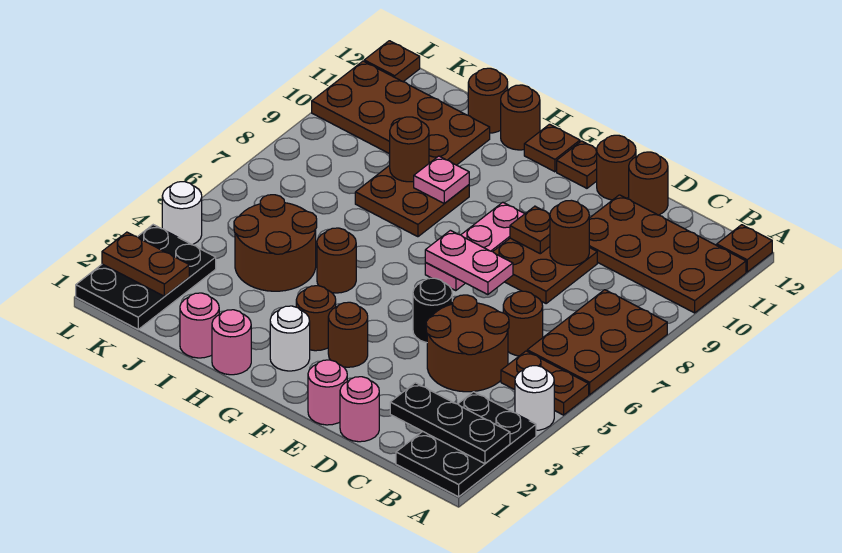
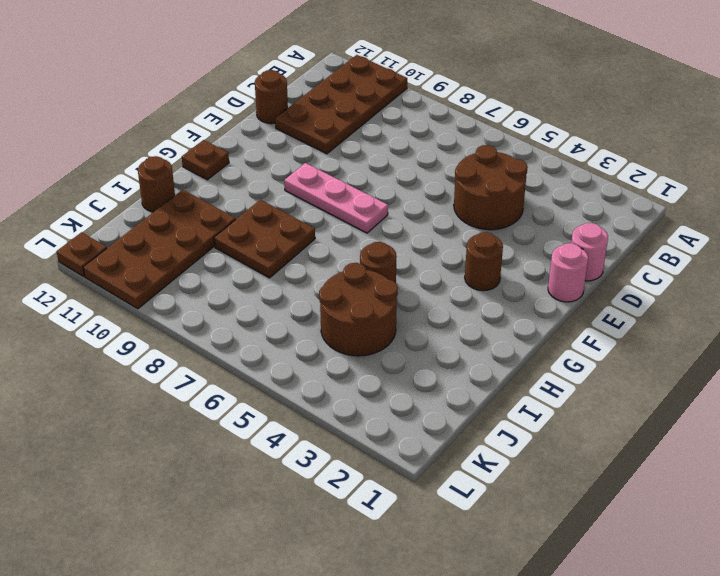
none -> black plate A1:B3 level 1
none -> white round brick A4 level 1
none -> brown plate A5:B5 level 1
none -> brown plate A6:B8 level 1

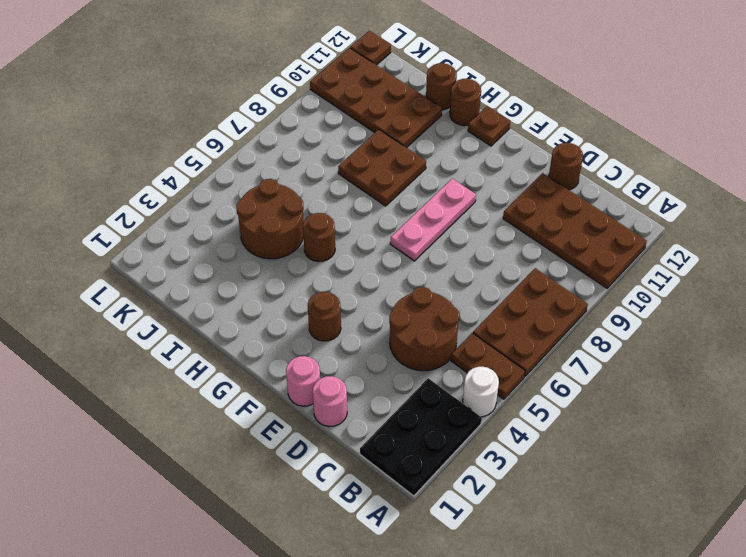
none -> brown plate A12 level 1
none -> brown round brick C6 level 1
none -> brown plate D8:E9 level 1
none -> black round brick E5 level 1

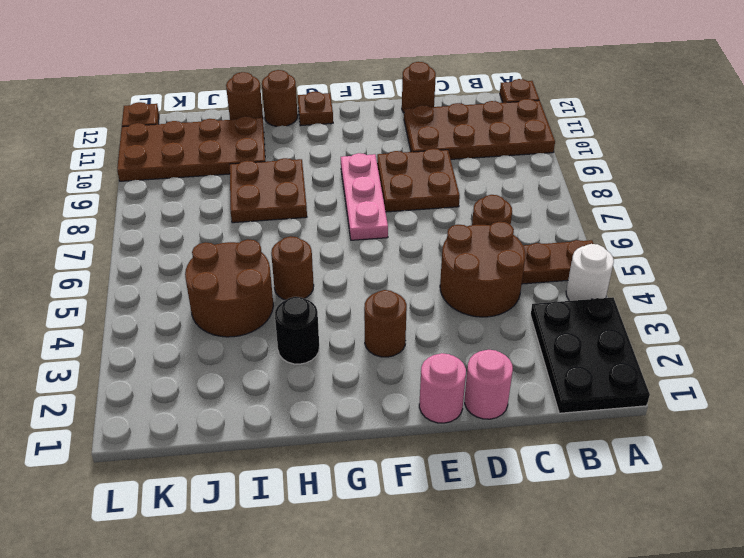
black round brick H3 level 1 -> black round brick E5 level 1
none -> brown plate A6:B8 level 1
none -> brown round brick E12 level 1
none -> brown plate F12 level 1
none -> white round brick G2 level 1

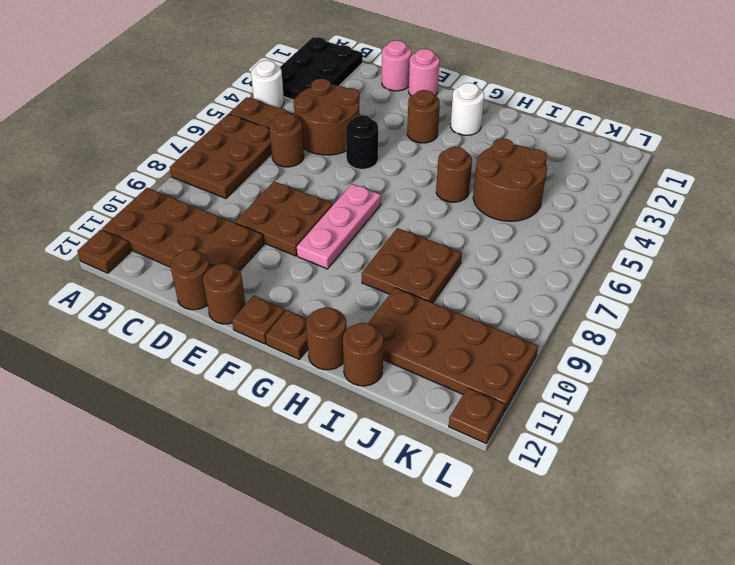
none -> brown round brick G3 level 1
none -> pink round brick H1 level 1
none -> pink round brick I1 level 1
none -> black plate K1:L3 level 1

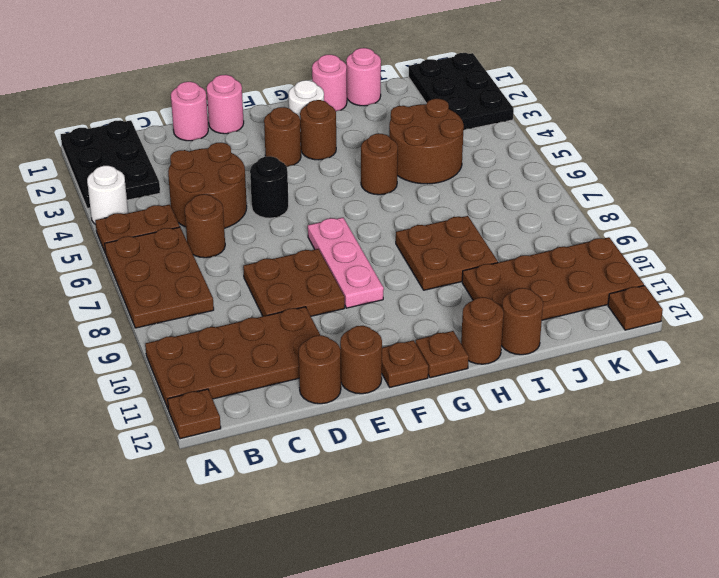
none -> white round brick L4 level 1
none -> black plate A2:C2 level 2
none -> brown round brick D9 level 2
none -> pink plate E7:F7 level 2

